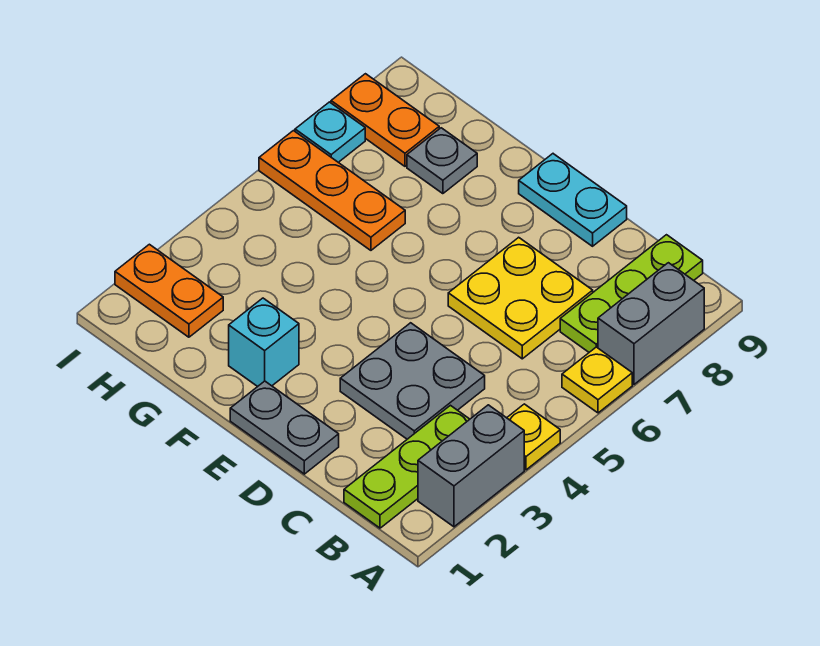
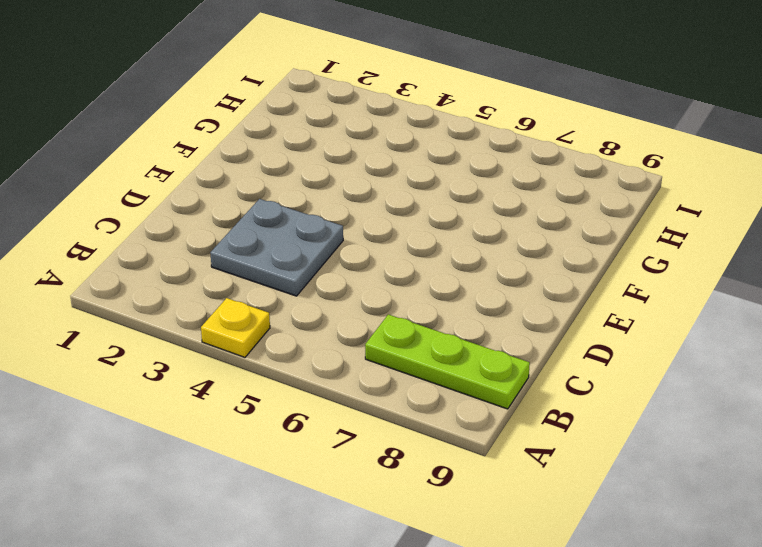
none -> grey brick A2:A3 level 1
none -> yellow plate A6 level 1
none -> grey brick A7:A8 level 1

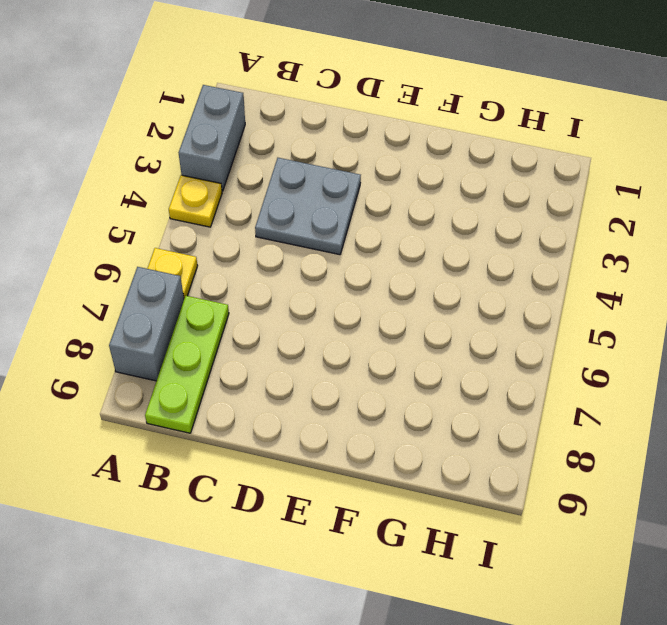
none -> lime plate B1:B3 level 1
none -> yellow plate C6:D7 level 1
none -> grey plate D1:E1 level 1

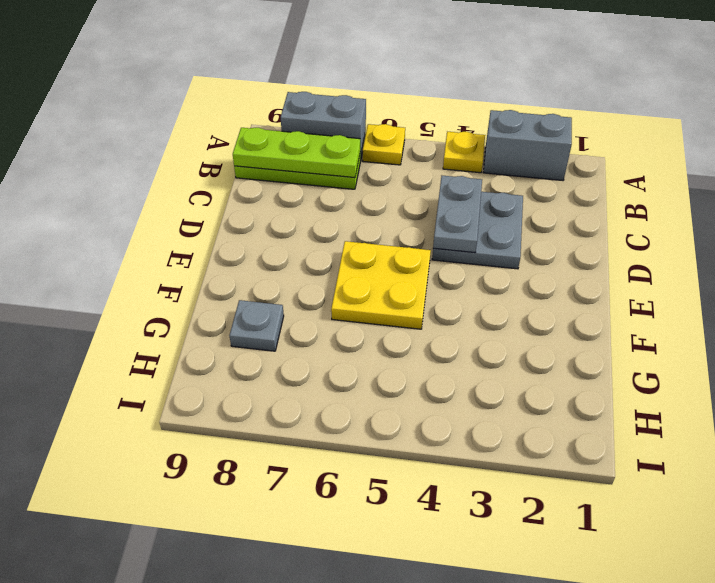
lime plate B7:B9 level 2 -> lime plate B1:B3 level 1
grey plate C4:D4 level 2 -> grey plate D1:E1 level 1
yellow plate E5:F6 level 1 -> yellow plate C6:D7 level 1
none -> cyan plate D9:E9 level 1
none -> cyan brick F2 level 1
none -> orange plate G6:I6 level 1

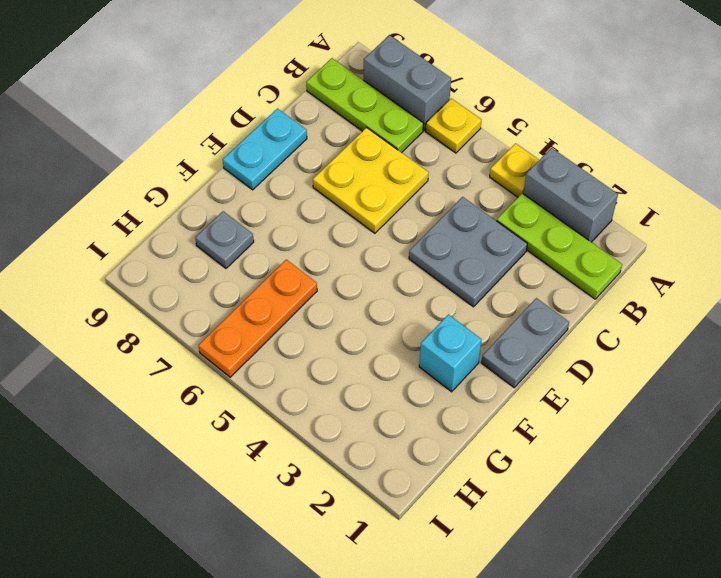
none -> orange plate H2:I2 level 1
none -> orange plate H8:I8 level 1
none -> cyan plate I7 level 1

